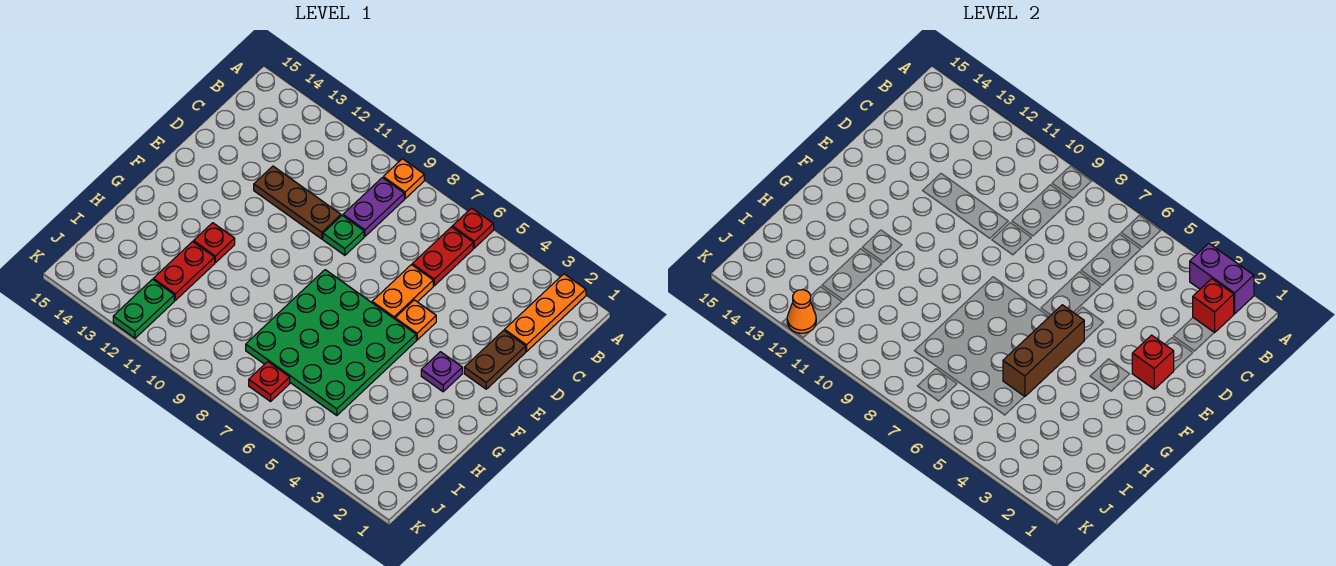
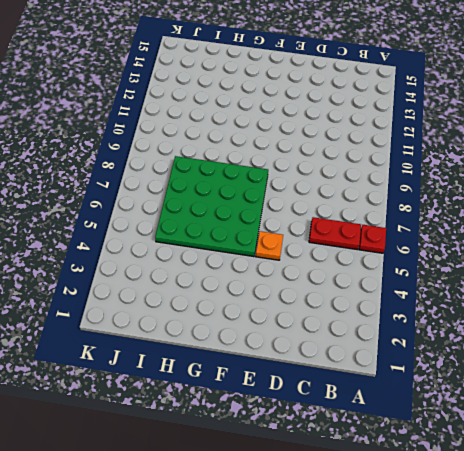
none -> orange plate A2:C2 level 1
none -> orange plate A9 level 1
none -> purple plate B9:C9 level 1

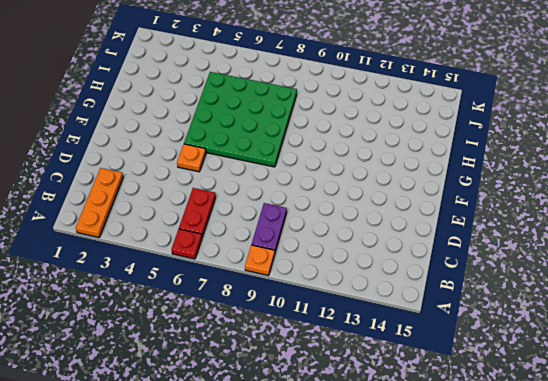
none -> brown plate D2:E2 level 1
none -> orange plate D6:E6 level 1
none -> green plate D9 level 1

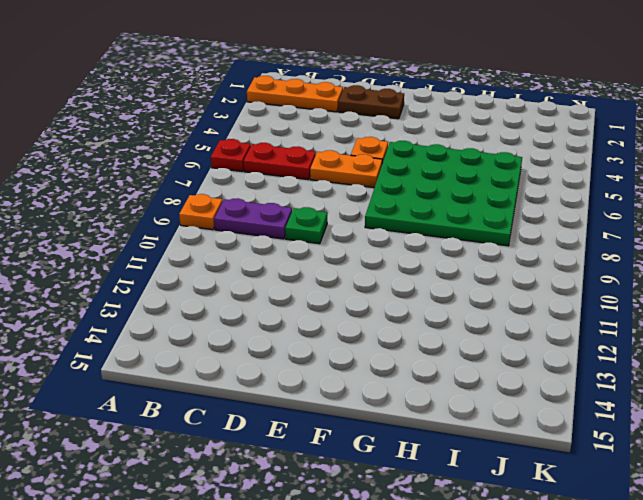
none -> brown plate D10:D12 level 1
none -> purple plate F3 level 1
none -> red plate G12 level 1

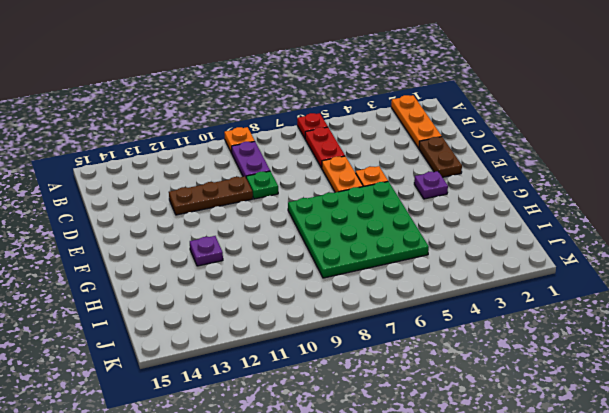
purple plate G12 level 1 -> red plate G12 level 1
none -> red plate H12:I12 level 1
none -> red plate J7 level 1
none -> green plate J12:K12 level 1

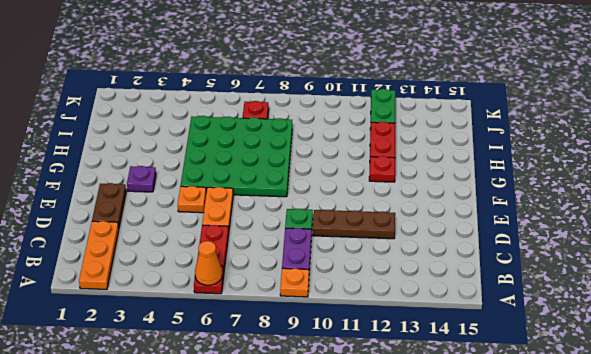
orange cone A6 level 2 -> orange cone K12 level 2
none -> purple brick A2:A3 level 2
none -> red brick B2 level 2
none -> red brick E2 level 2

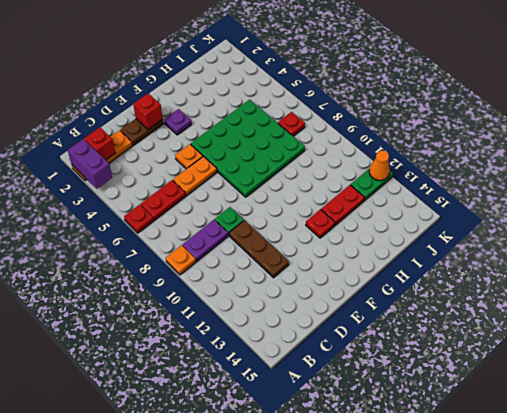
none -> brown brick F5:H5 level 2

